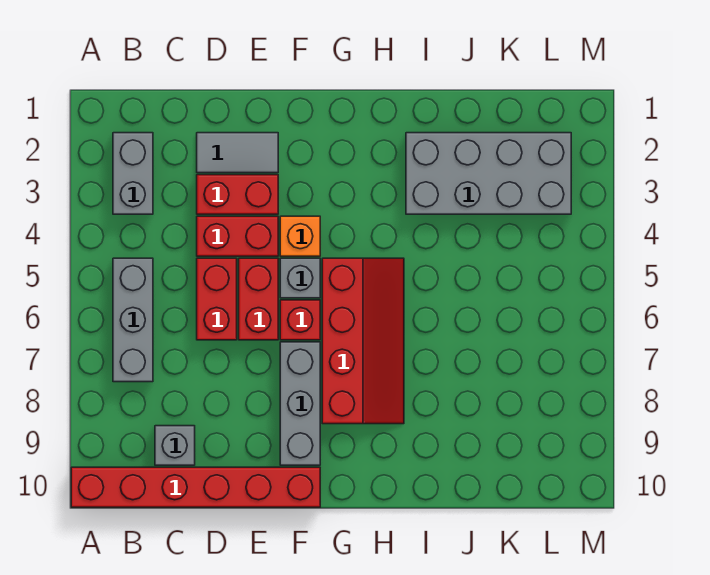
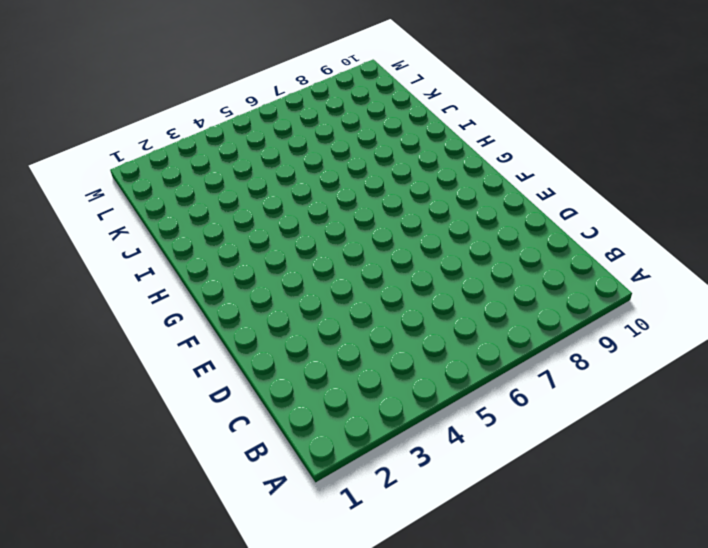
none -> red brick A10:F10 level 1
none -> grey brick B2:B3 level 1
none -> grey brick B5:B7 level 1

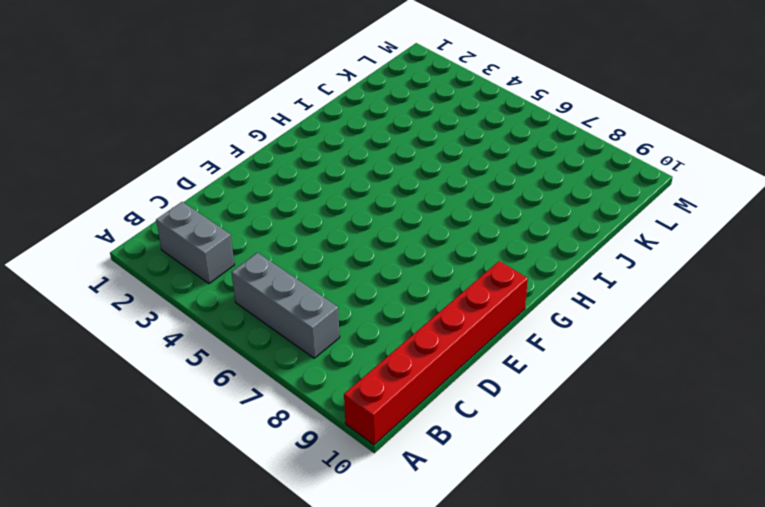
none -> grey brick C9 level 1
none -> grey tile D2:E2 level 1
none -> red brick D3:E3 level 1

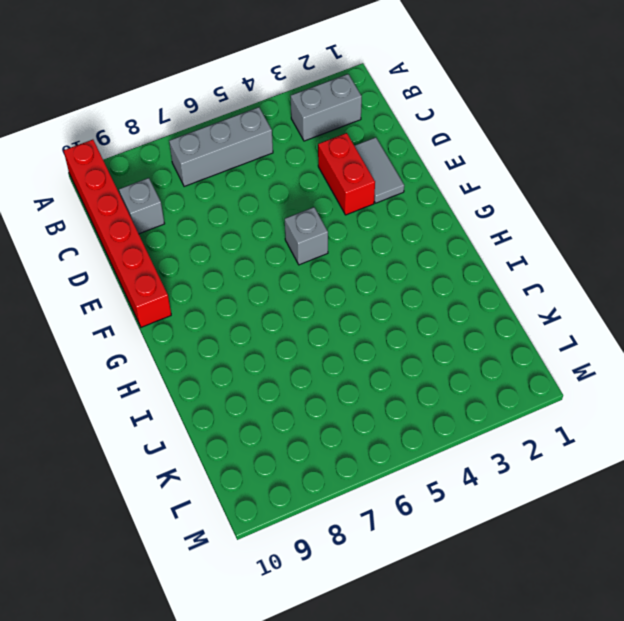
none -> red brick D4:E4 level 1
none -> red brick D5:D6 level 1
none -> red brick E5:E6 level 1

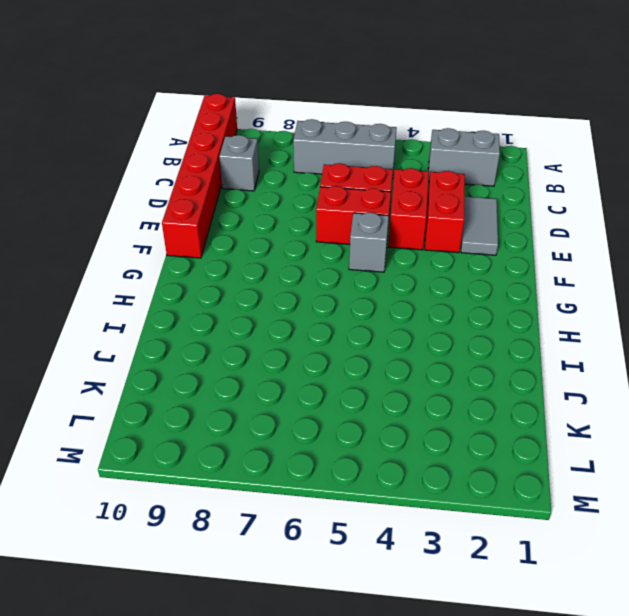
none -> orange brick F4 level 1
none -> red brick F6 level 1
none -> grey brick F7:F9 level 1

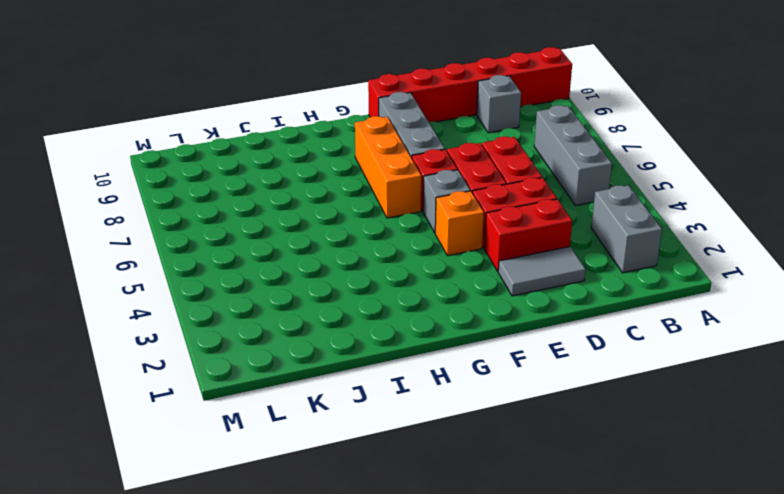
orange brick G6:G8 level 1 -> red slope G5:H8 level 1 top G
none -> grey brick I2:L3 level 1

